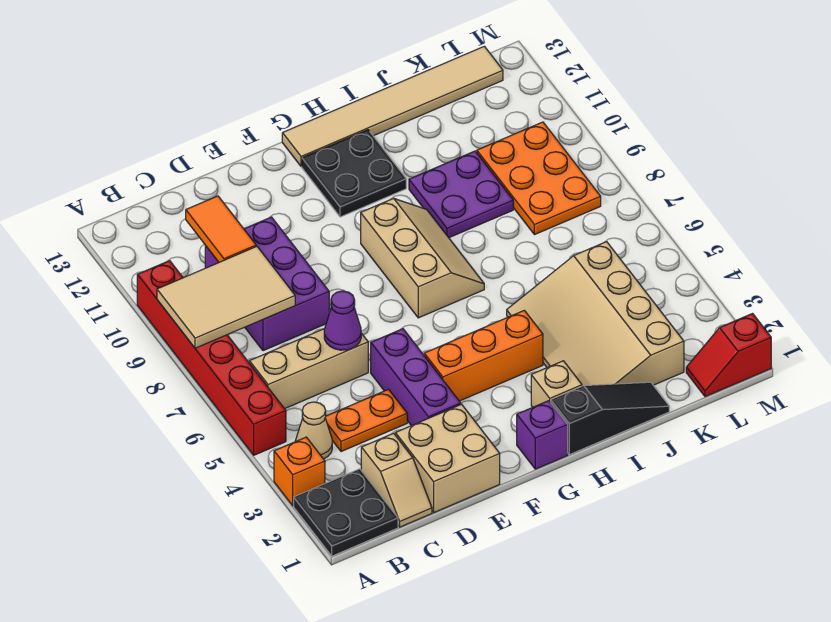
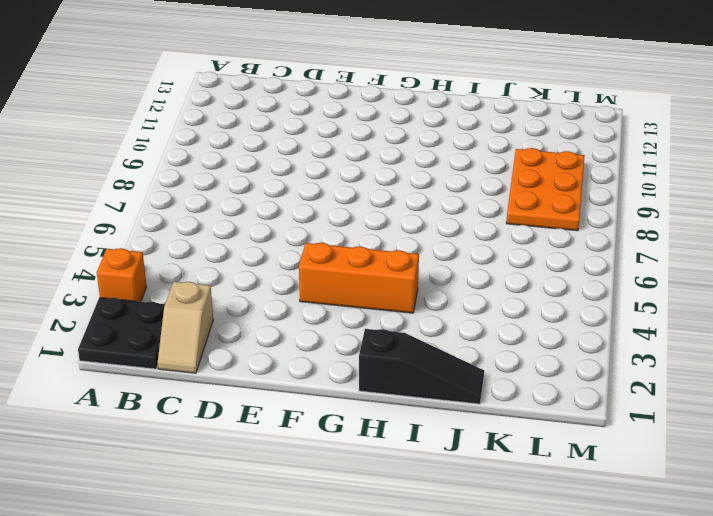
none -> red brick A5:A10 level 1
none -> tan cone B4 level 1
none -> tan brick B6:D6 level 1

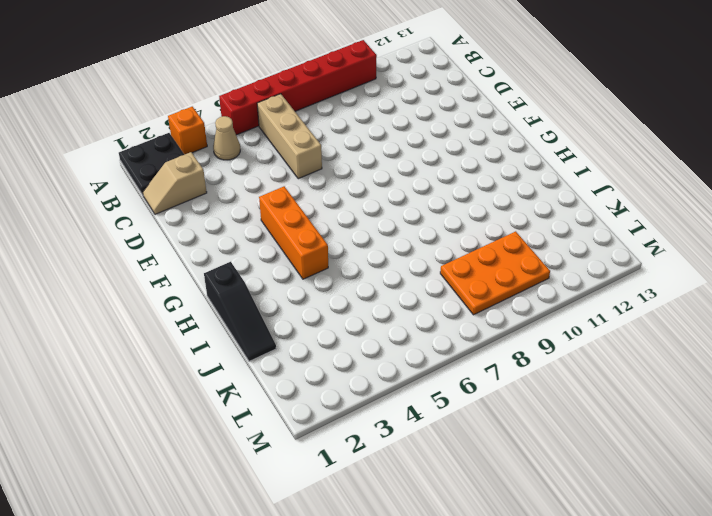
none -> orange plate C4:D4 level 1
none -> purple brick C8:D10 level 1
none -> tan brick D1:E2 level 1

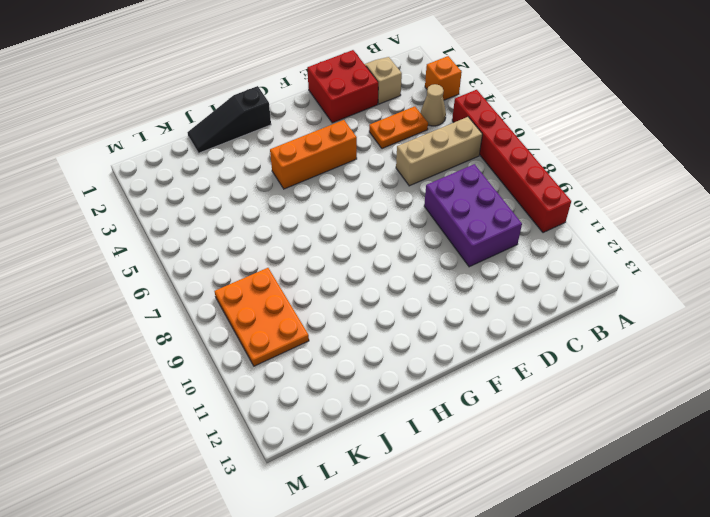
red brick D1:E2 level 1 -> tan brick D1:E2 level 1
none -> black plate A1:B2 level 1
none -> purple brick E3:E5 level 1
none -> purple brick G1 level 1

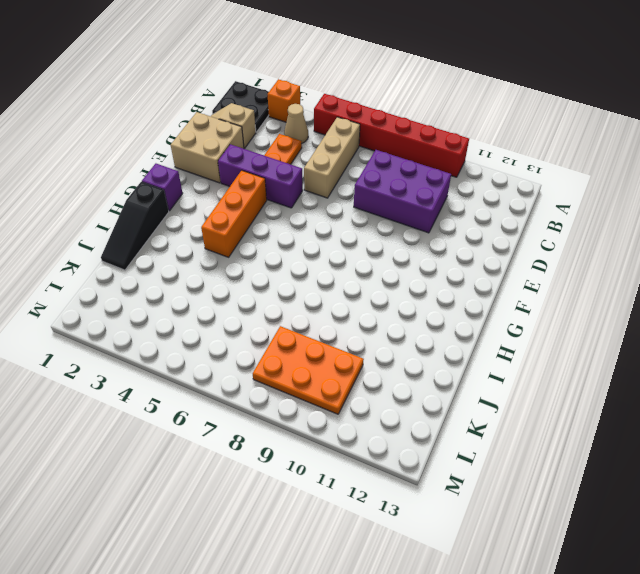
none -> tan slope G7:H9 level 1 top G
none -> black plate G11:H12 level 1
none -> tan tile G13:L13 level 1

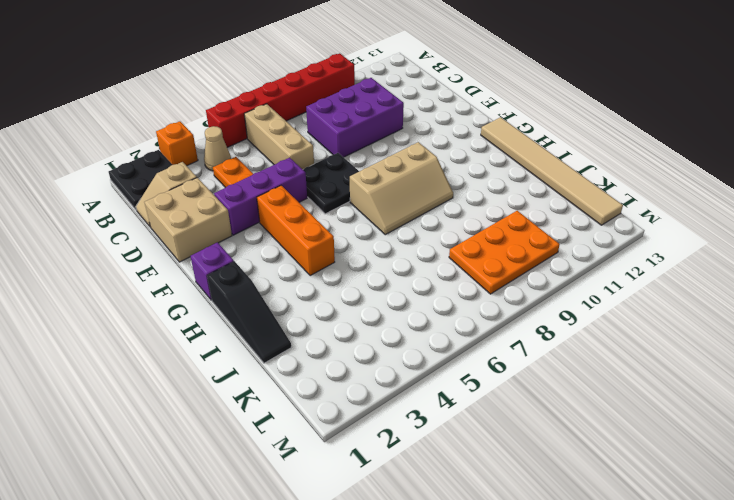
black plate E6:F7 level 1 -> black plate G11:H12 level 1
none -> tan brick H2 level 1
none -> tan slope I2:K5 level 1 top K
none -> purple plate I9:J10 level 1

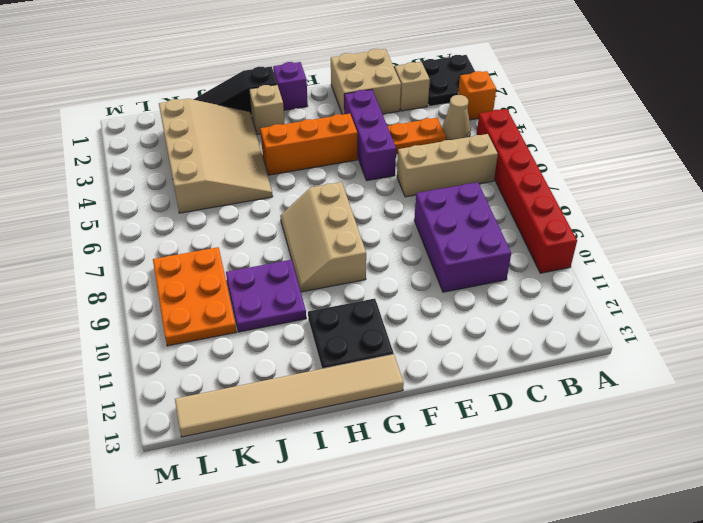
none -> red slope L1:M1 level 1 top M
none -> tan tile A8:C9 level 2
none -> orange tile C10:C11 level 2

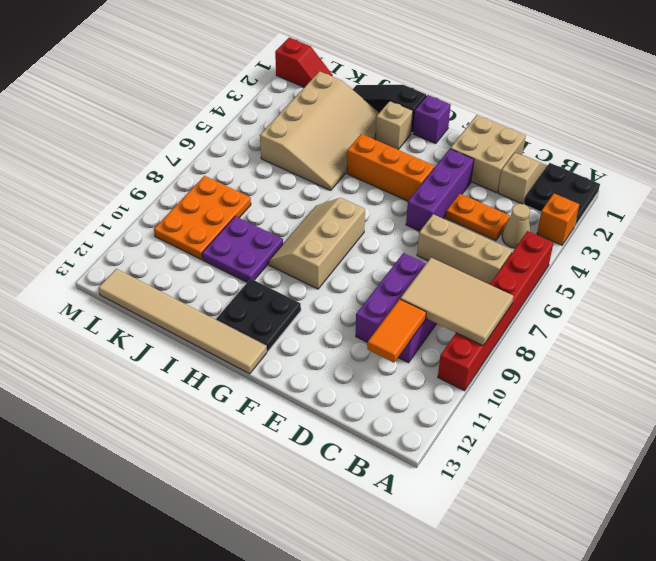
none -> purple cone D6 level 2

